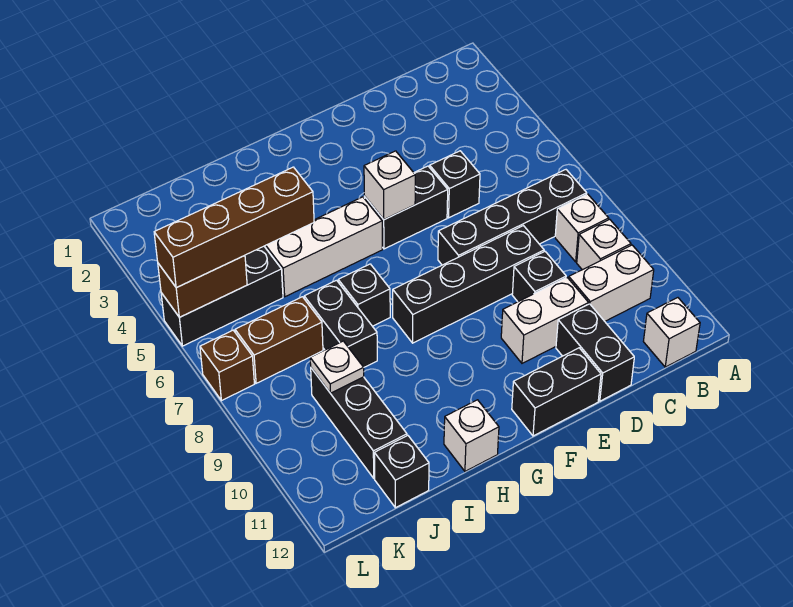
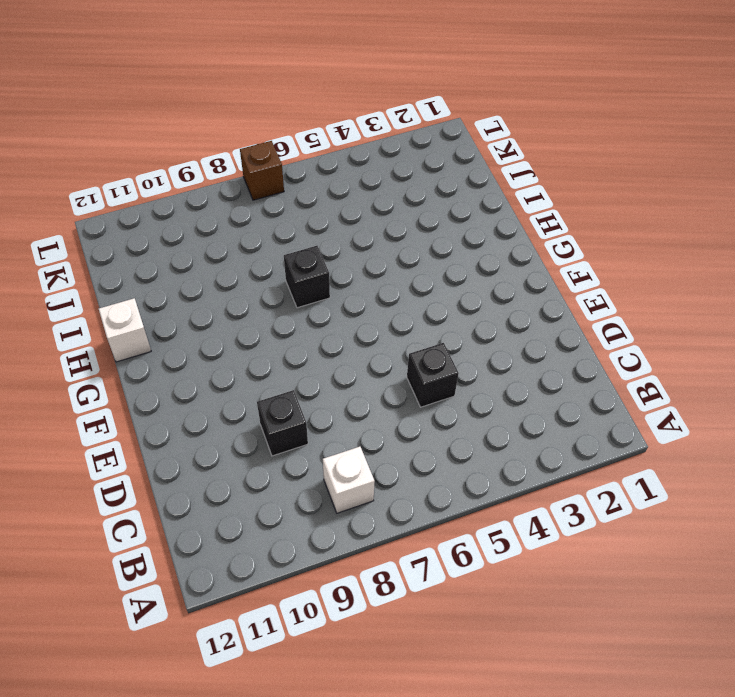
none -> black brick B7:E7 level 1
none -> white brick B9 level 1
none -> white brick B10:C10 level 1

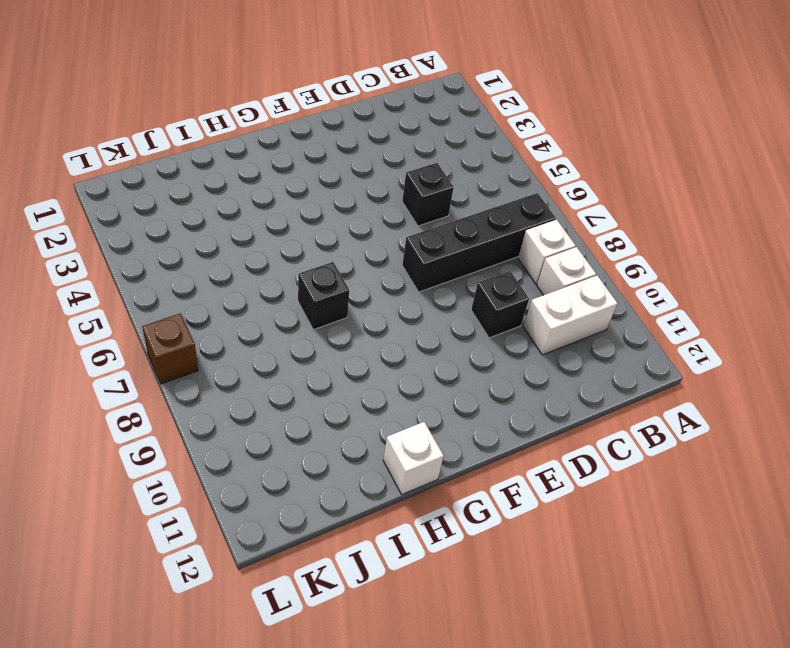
none -> white brick B12 level 1
none -> black brick D8:G8 level 1
none -> white brick D10:E10 level 1

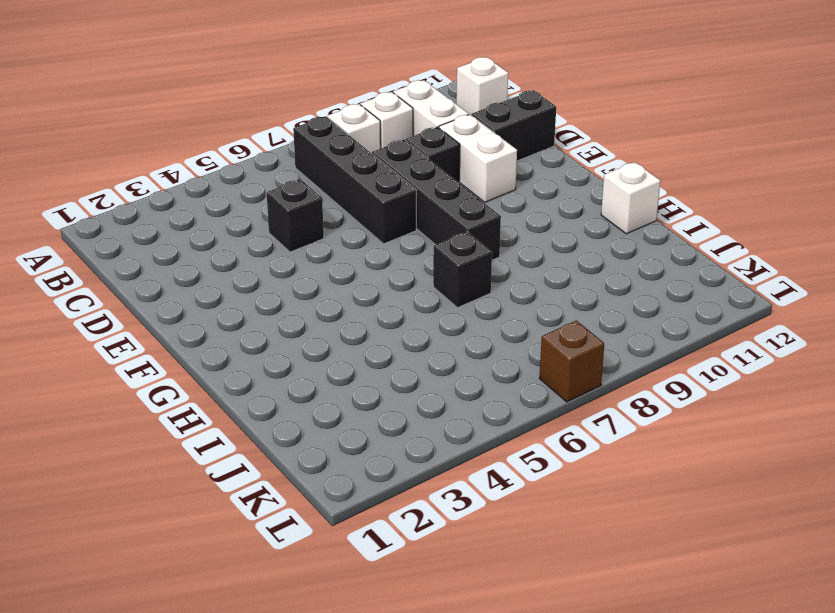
none -> black brick E5:F5 level 1
none -> black brick E12:F12 level 1
none -> white brick G5:I5 level 1

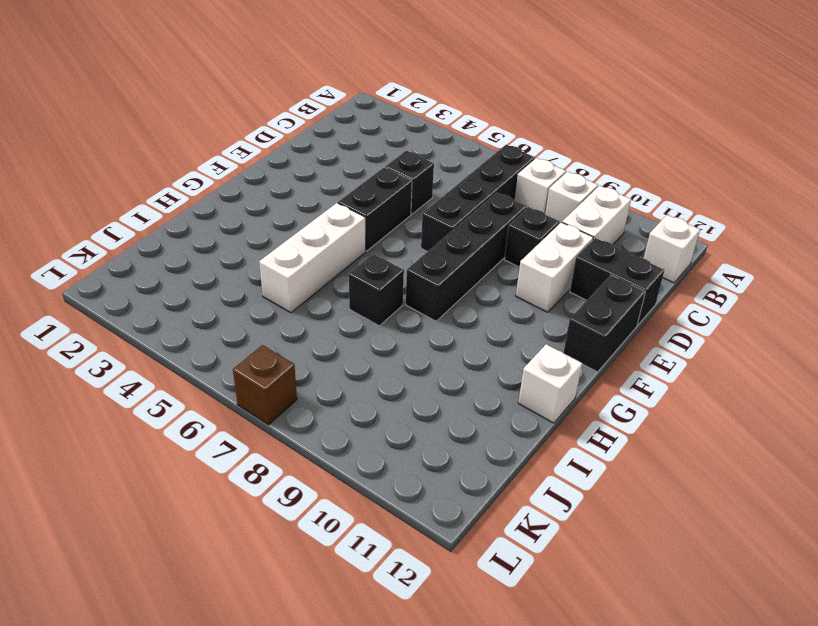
none -> black brick I7:I8 level 1
none -> black brick J5:L5 level 1
none -> brown brick J7:K7 level 1

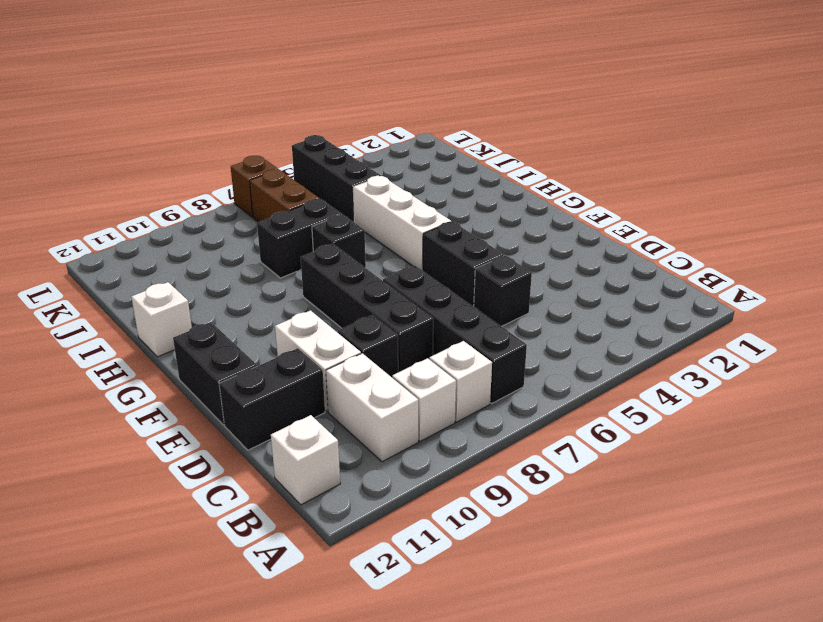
none -> black brick J9:J11 level 1
none -> black brick J12 level 1
none -> white brick F5 level 2

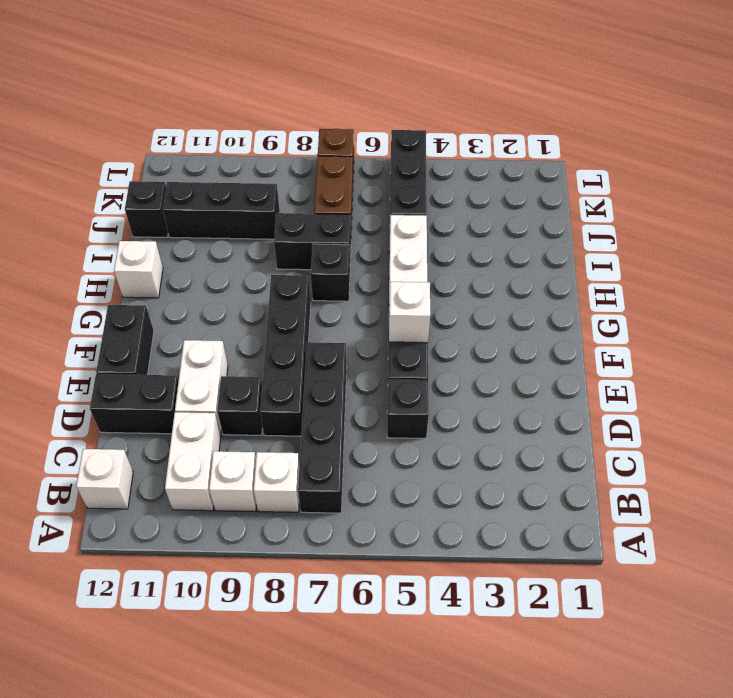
none -> white plate J9 level 2
none -> brown brick K5:L5 level 2
none -> brown brick I5:L5 level 3

